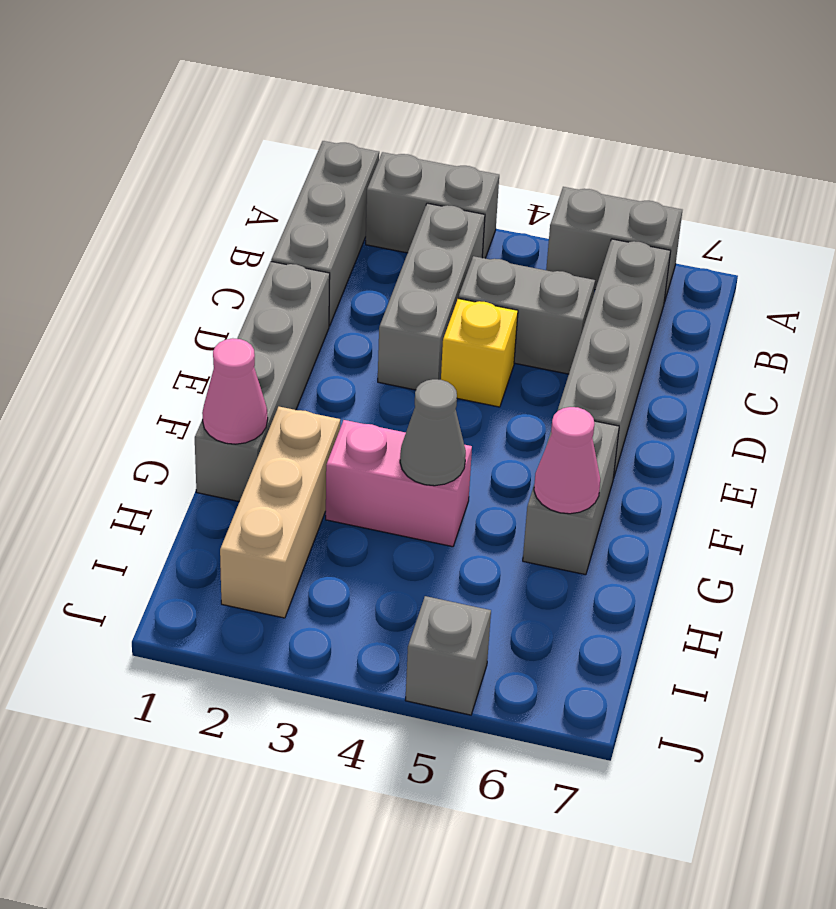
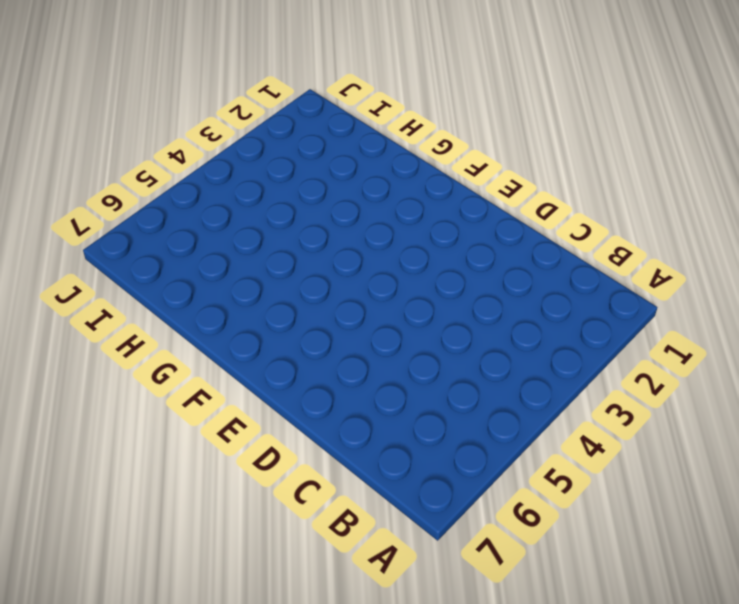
none -> grey brick A1:C1 level 1
none -> grey brick A2:A3 level 1
none -> grey brick A5:A6 level 1

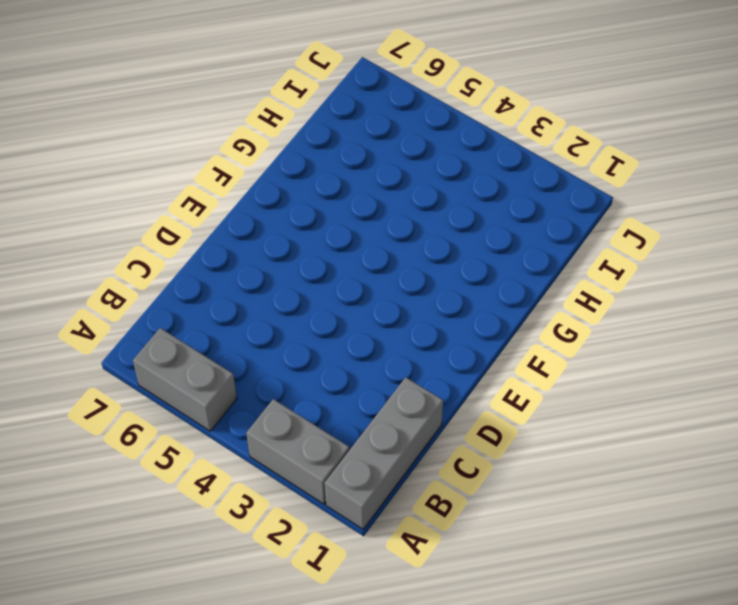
none -> grey brick B3:D3 level 1
none -> grey brick B6:E6 level 1
none -> grey brick C4:C5 level 1

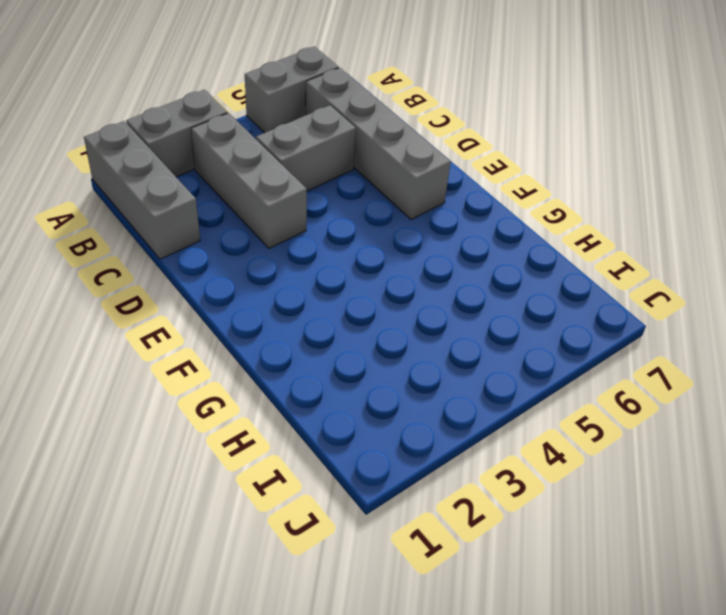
none -> grey brick D1:G1 level 1
none -> yellow brick D4 level 1
none -> grey brick F6:G6 level 1

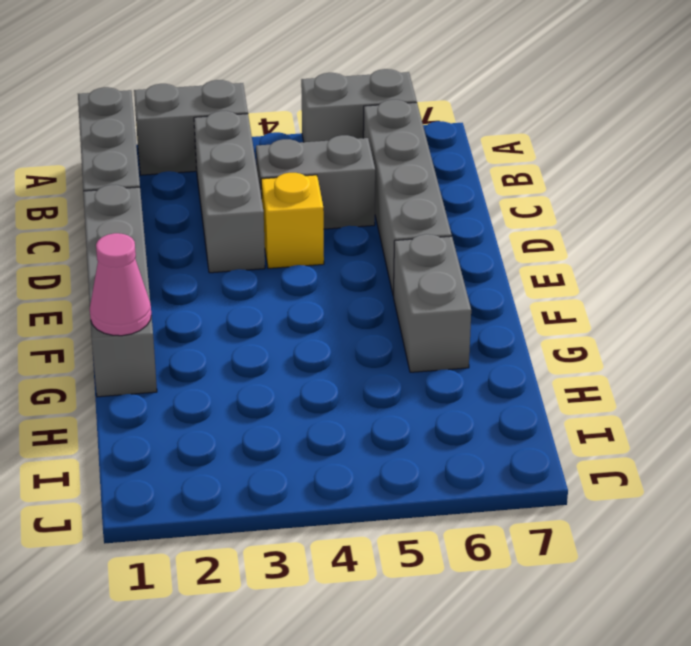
none -> tan brick G2:I2 level 1
none -> pink brick G3:G4 level 1
none -> grey brick J5 level 1

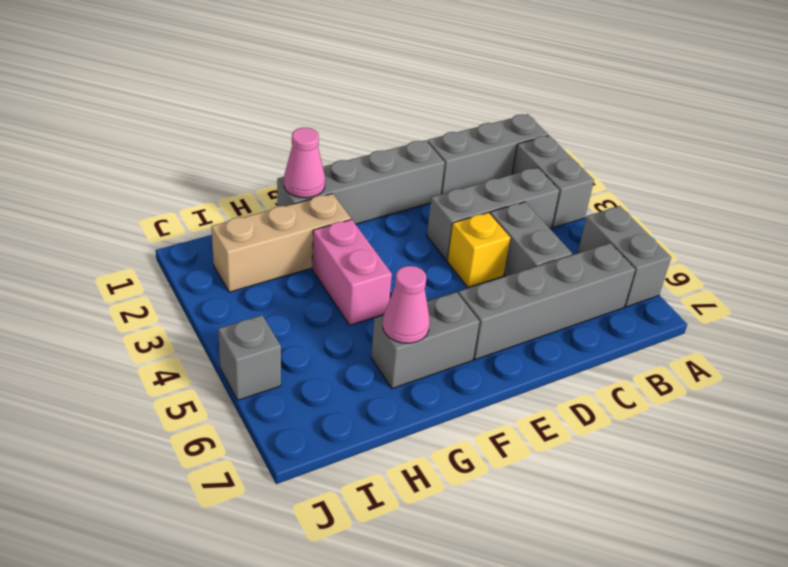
none -> grey cone G4 level 2

